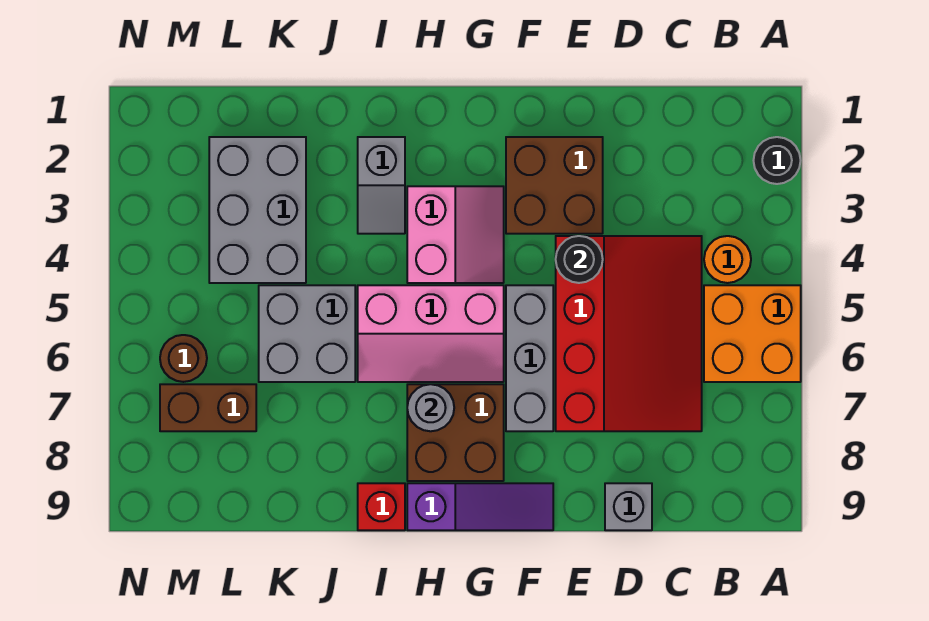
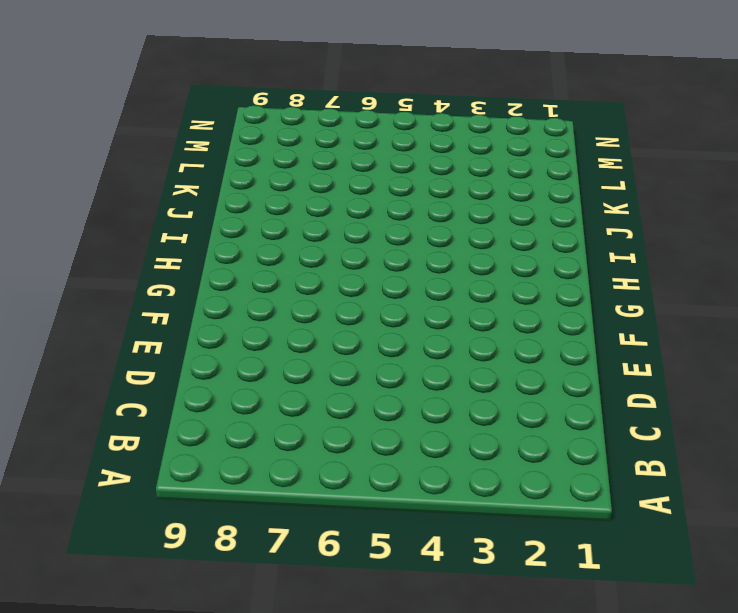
none -> black round brick A2 level 1
none -> orange brick A5:B6 level 1
none -> orange round brick B4 level 1

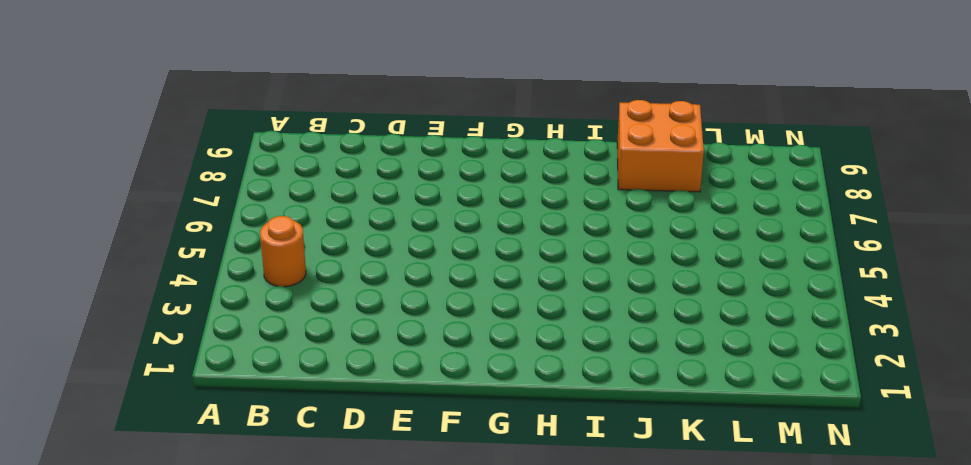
orange brick J8:K9 level 1 -> orange brick A5:B6 level 1
none -> black round brick A2 level 1
none -> red slope C4:E7 level 1 top E
none -> grey brick D9 level 1

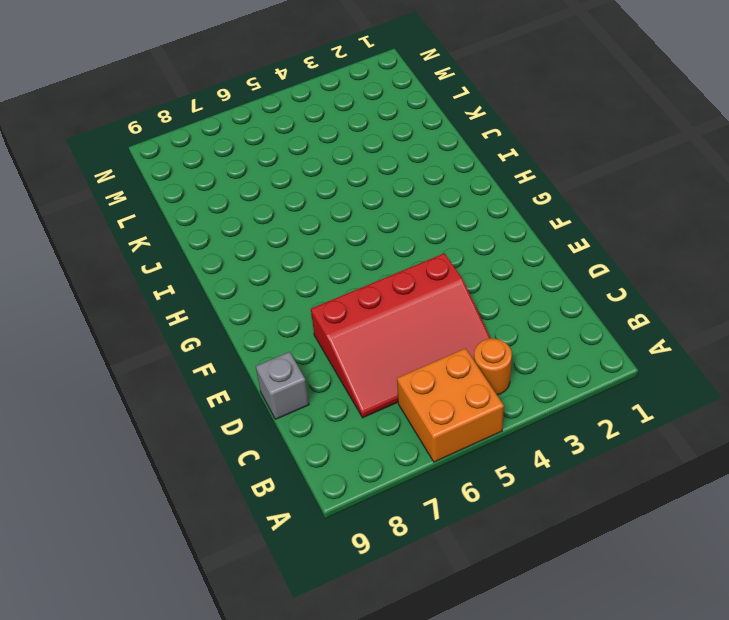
none -> black round brick A2 level 1
none -> brown brick E2:F3 level 1
none -> grey brick F5:F7 level 1

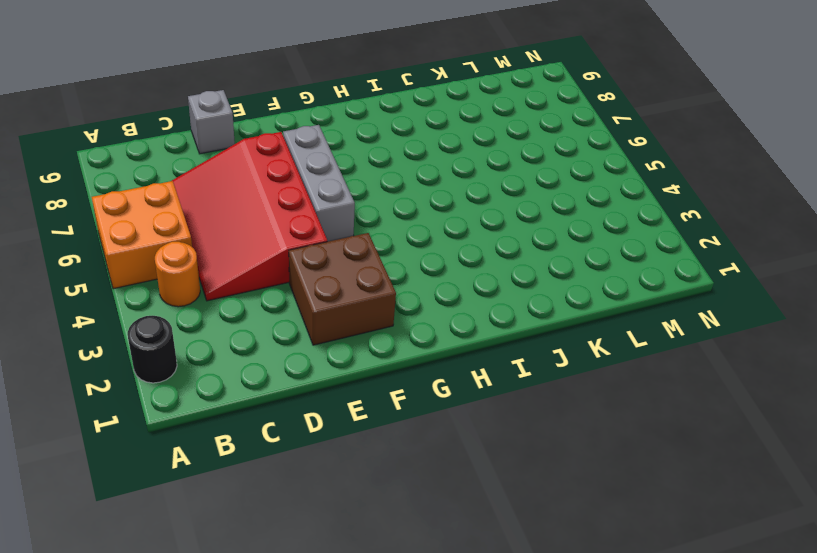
none -> purple slope F9:H9 level 1 top H
none -> pink slope G3:H4 level 1 top H
none -> pink slope G5:I6 level 1 top 5

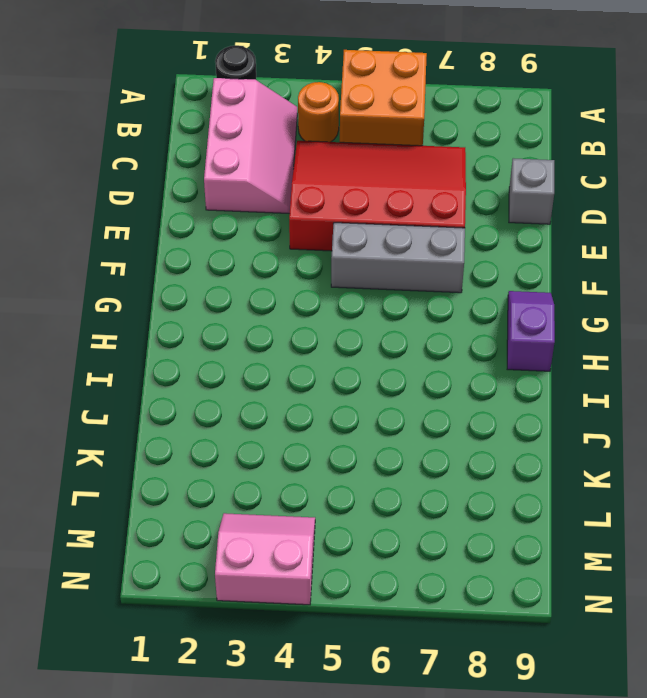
pink slope B2:D3 level 1 top 2 -> pink slope G5:I6 level 1 top 5
purple slope G9:H9 level 1 top H -> purple slope F9:H9 level 1 top H
pink slope M3:N4 level 1 top N -> pink slope G3:H4 level 1 top H
none -> brown brick E2:F3 level 1
none -> brown brick G7:H8 level 1
none -> grey slope I2:I3 level 1 top 2

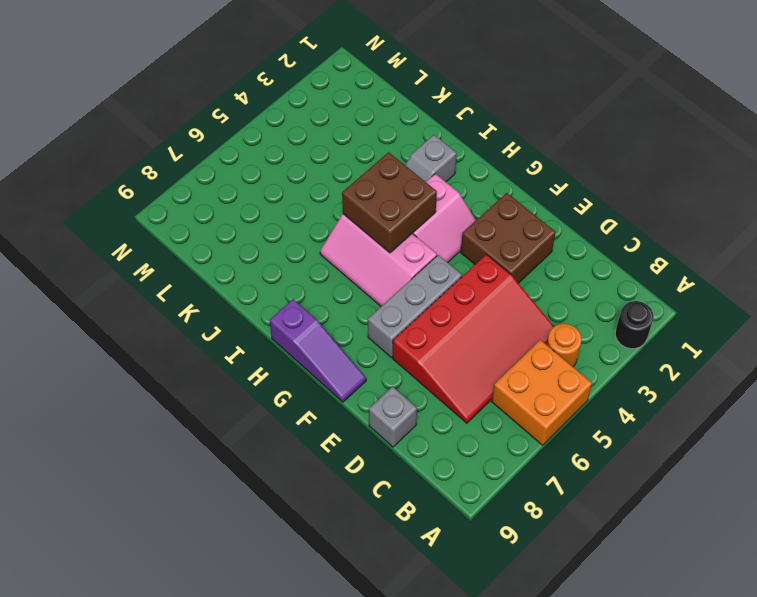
brown brick H4:I5 level 2 -> brown brick G7:H8 level 1
none -> red brick I9 level 1
none -> grey brick J5:K6 level 1
none -> grey brick K2:L4 level 1

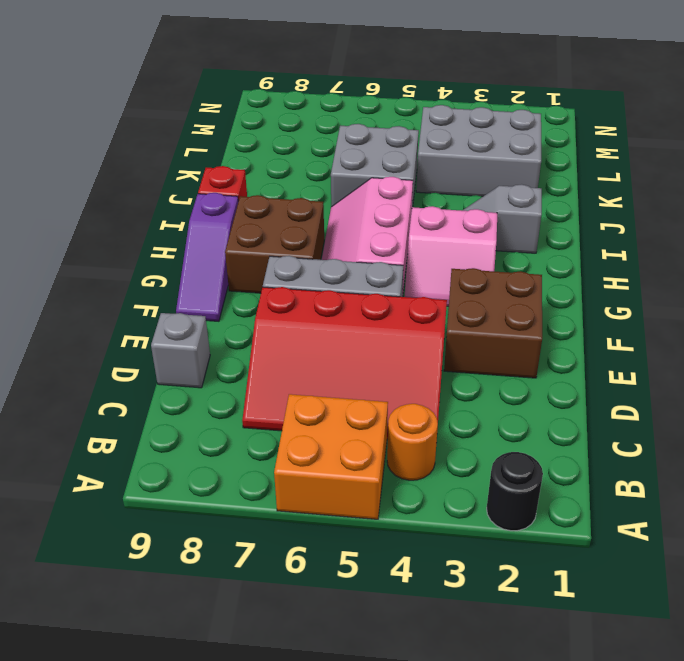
none -> brown brick L7:M7 level 1
none -> brown round brick M6 level 1
none -> black round brick E4 level 2

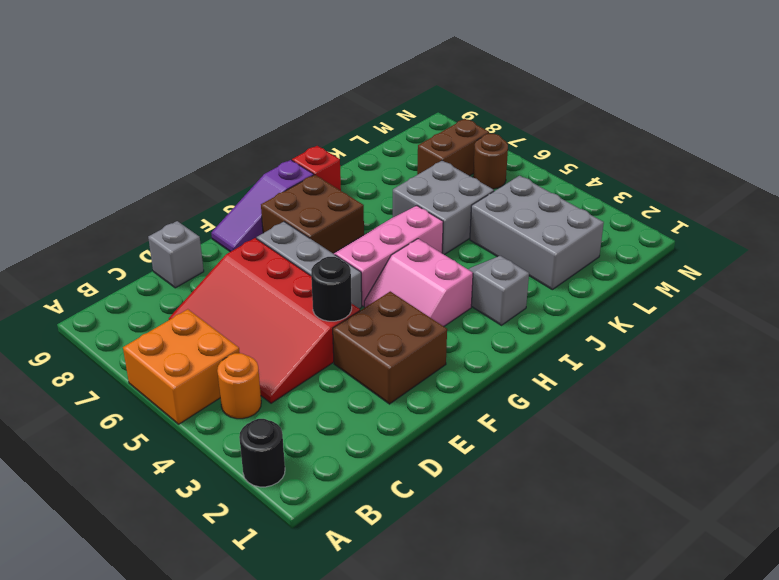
none -> grey round brick H7 level 2

